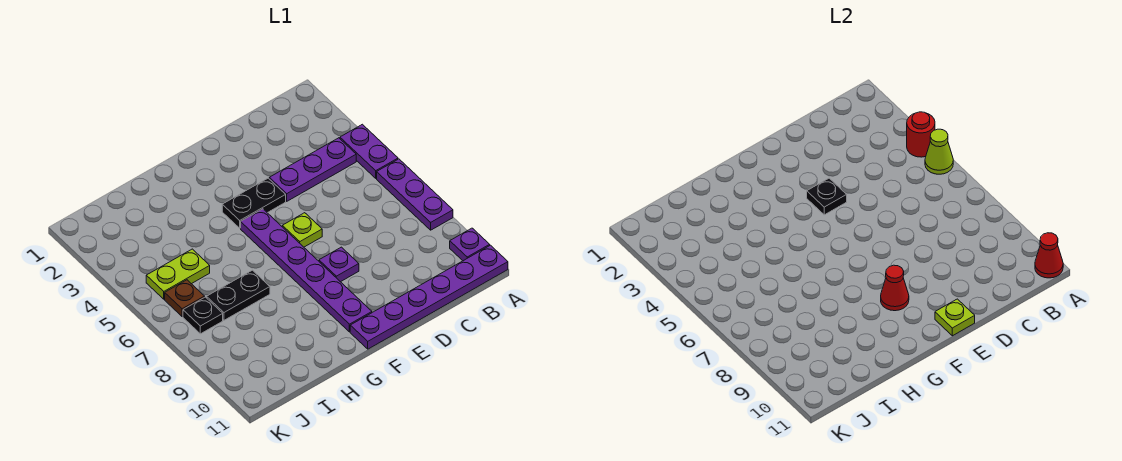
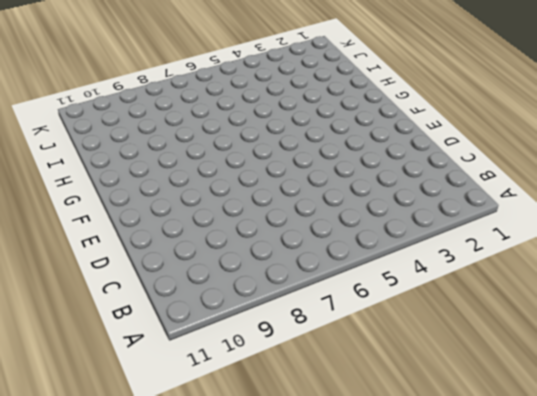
none -> purple plate A4:A5 level 1
none -> purple plate A6:A8 level 1
none -> purple plate A10 level 1

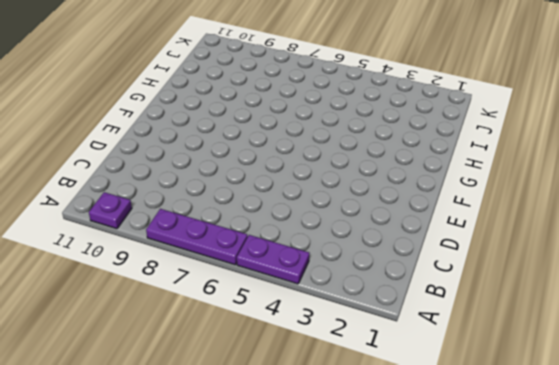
none -> purple plate A11:F11 level 1
none -> purple plate B4:D4 level 1
none -> black plate E4:F4 level 1

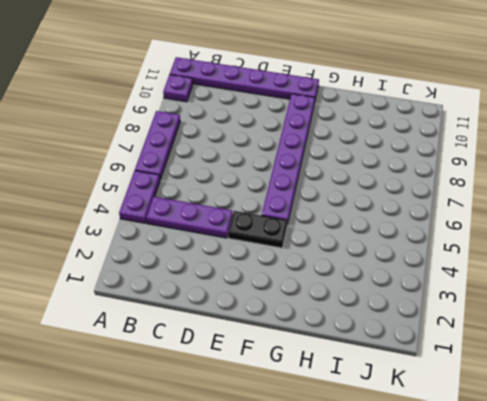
none -> lime plate E6 level 1
none -> purple plate E8 level 1
none -> black plate H7:I7 level 1

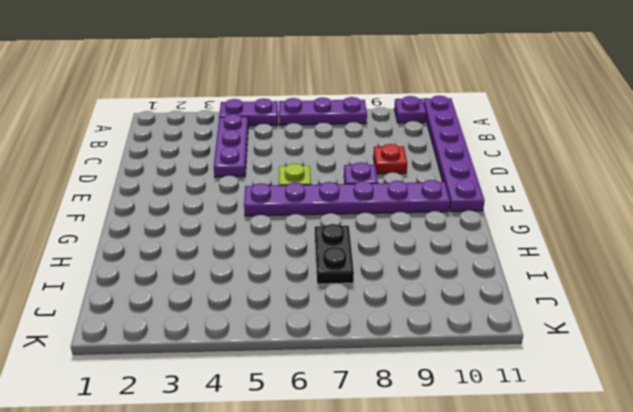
red plate D9 level 1 -> none
none -> black plate E4:F4 level 1
none -> lime plate I5:J5 level 1
none -> brown plate J6 level 1

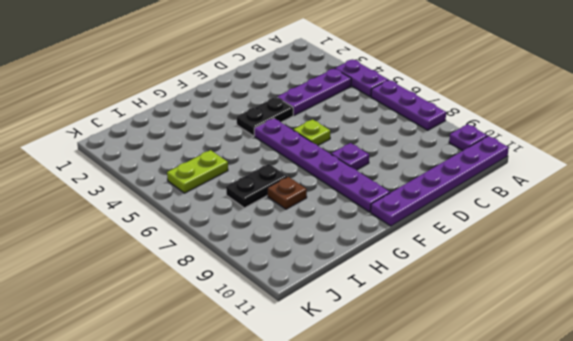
brown plate H8 level 1 -> brown plate J6 level 1
none -> black plate J7 level 1
none -> red round brick A4 level 2
none -> lime cone A5 level 2

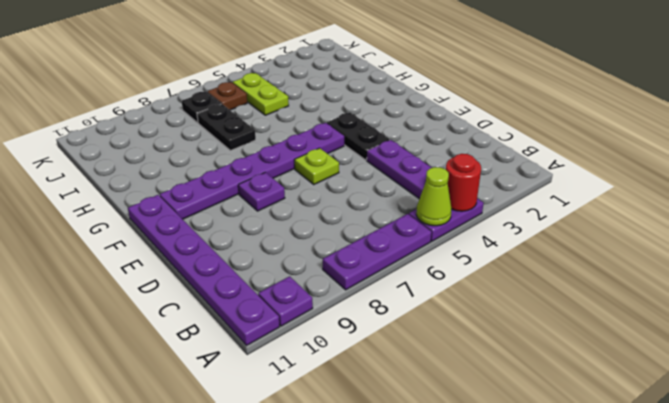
none -> red cone A11 level 2
none -> black plate E4 level 2
none -> lime plate E11 level 2

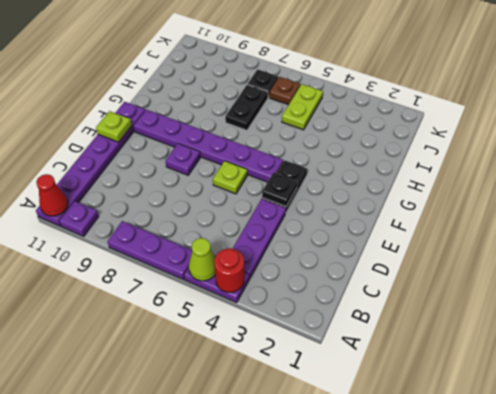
none -> red cone F9 level 2

